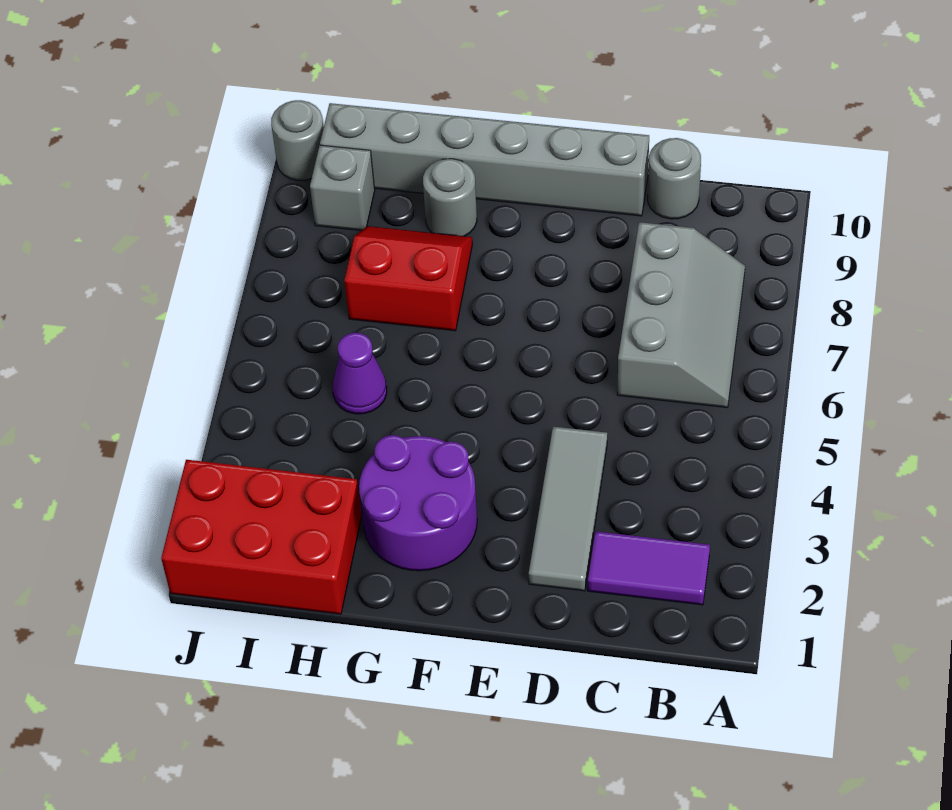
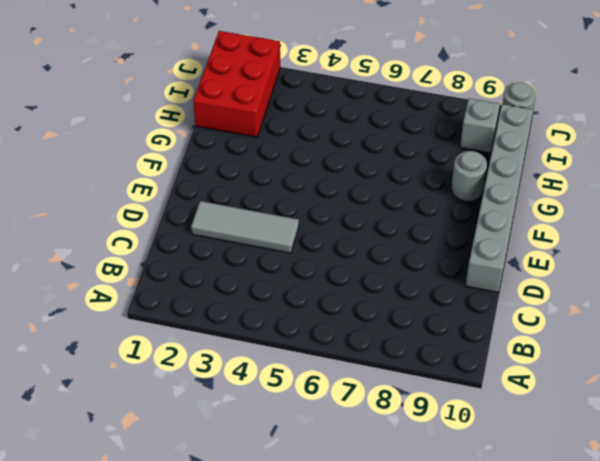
none -> purple tile B2:C2 level 1
none -> grey slope B6:C8 level 1 top C
none -> grey round brick C10 level 1

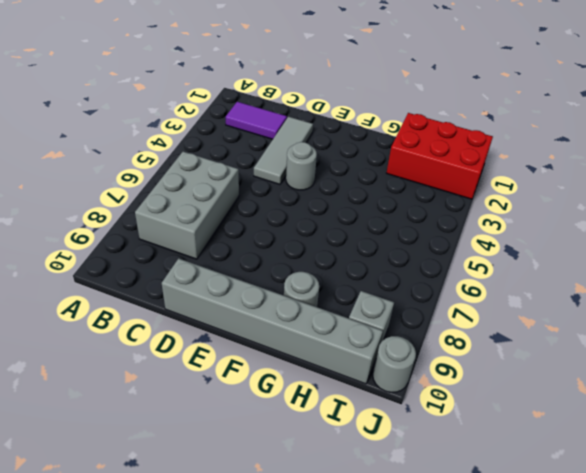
grey brick B6:C8 level 1 -> grey slope B6:C8 level 1 top C
grey round brick E4 level 1 -> grey round brick C10 level 1
none -> purple round brick F2:G3 level 1
none -> red slope G7:H8 level 1 top 7
none -> purple cone H5 level 1

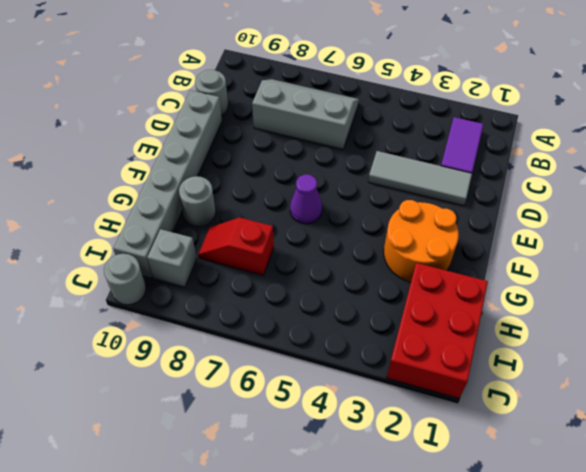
orange round brick F2:G3 level 1 -> purple round brick F2:G3 level 1
purple cone F6 level 1 -> purple cone H5 level 1
red slope H7:H8 level 1 top 7 -> red slope G7:H8 level 1 top 7

